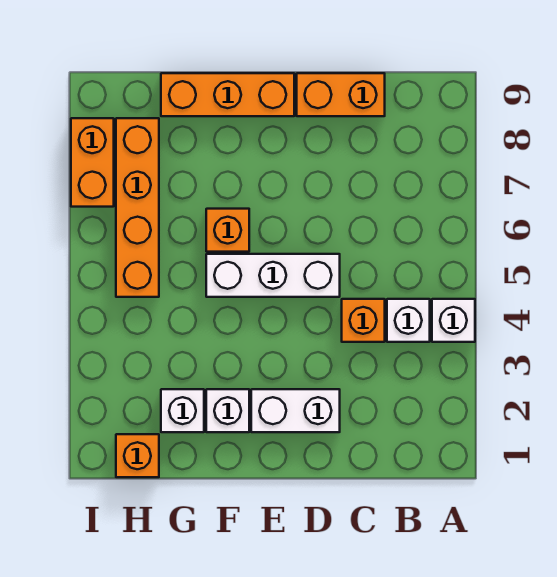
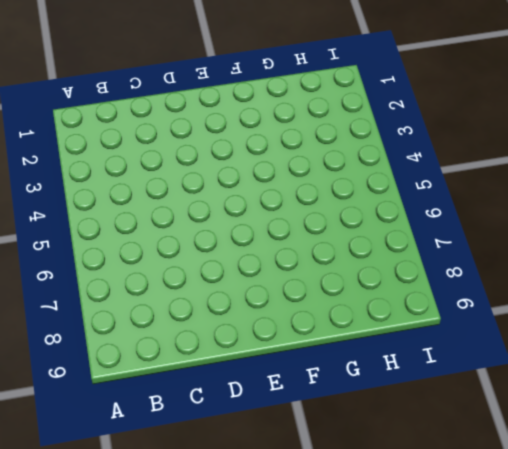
none -> white brick A4 level 1
none -> white brick B4 level 1
none -> orange brick C4 level 1

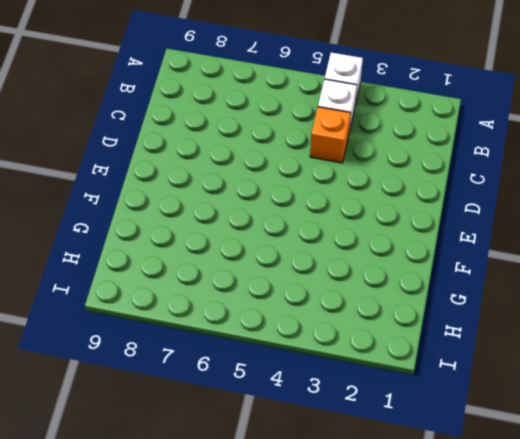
none -> orange brick C9:D9 level 1
none -> white brick D2:E2 level 1
none -> white brick D5:F5 level 1

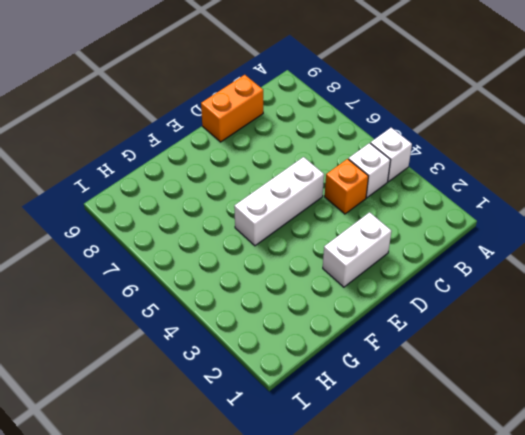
none -> orange brick E9:G9 level 1
none -> white brick F2 level 1
none -> orange brick F6 level 1

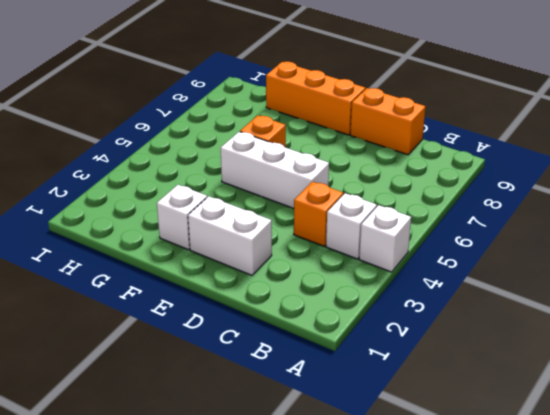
none -> white brick G2 level 1
none -> orange brick H1 level 1
none -> orange brick H5:H8 level 1

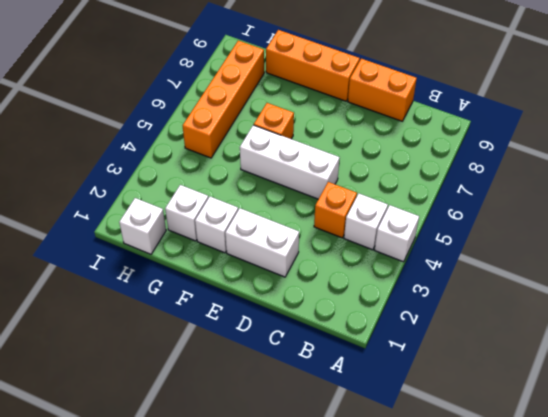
white brick H1 level 1 -> orange brick H1 level 1
none -> orange brick I7:I8 level 1

